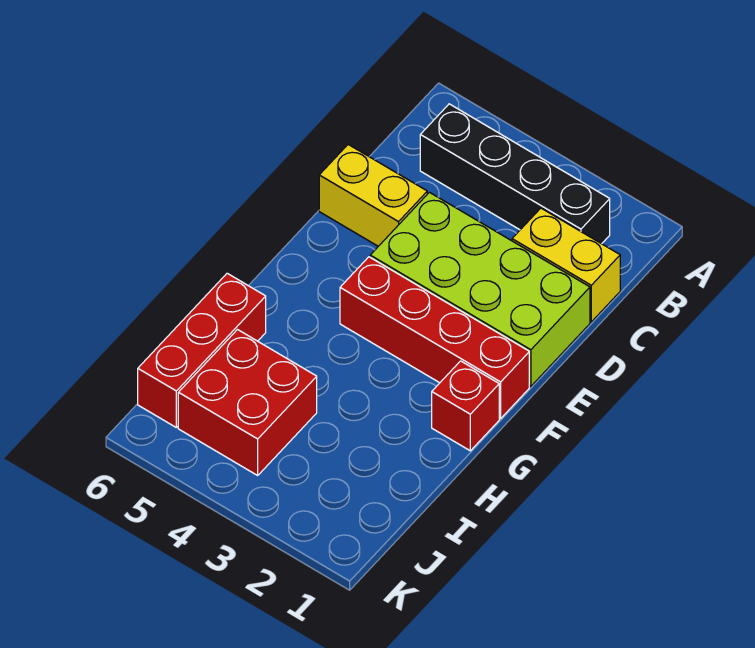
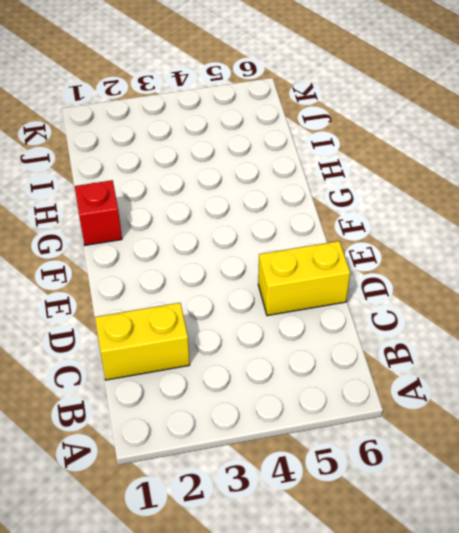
none -> black brick B2:B5 level 1
none -> lime brick D1:E4 level 1

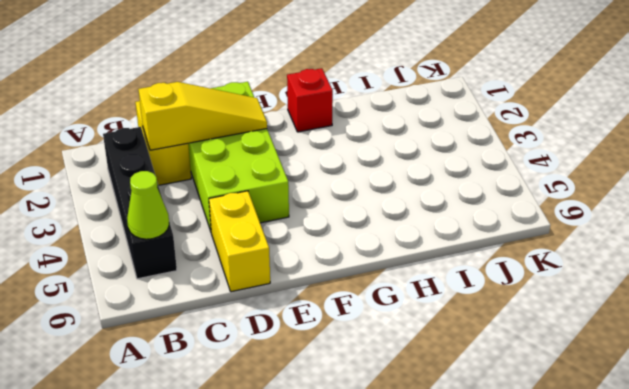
lime cone B5 level 2 -> none
yellow slope C2:E2 level 2 top C -> none
none -> red brick F1:F4 level 1
none -> red brick H6:J6 level 1

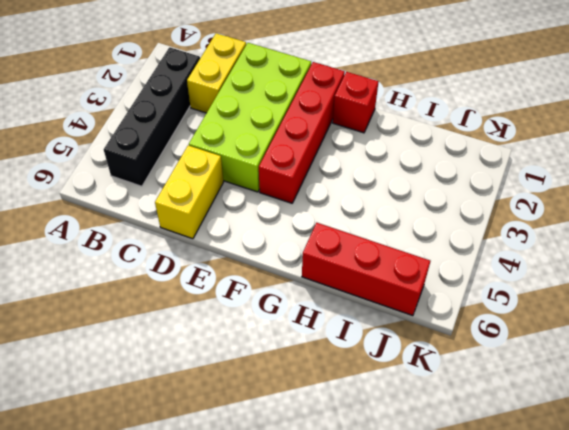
none -> red brick I4:J5 level 1

